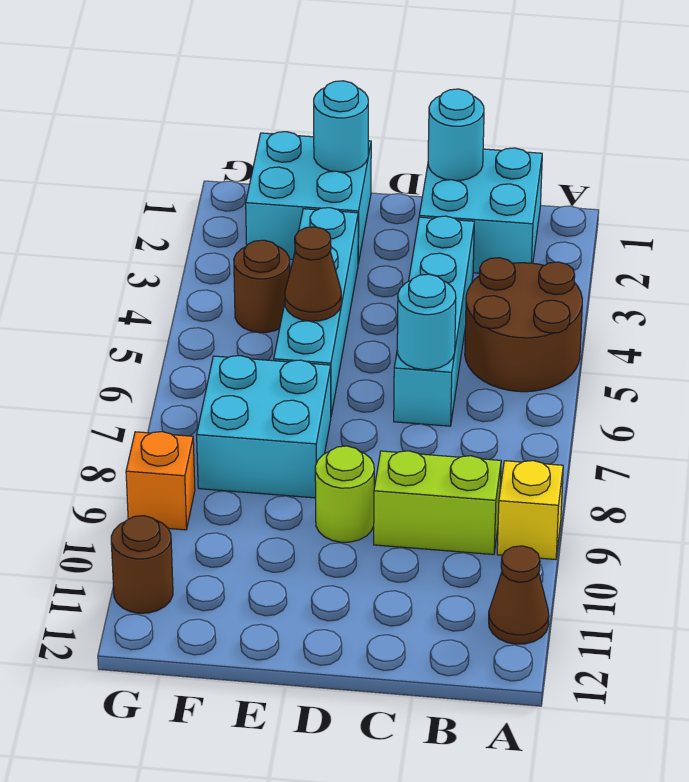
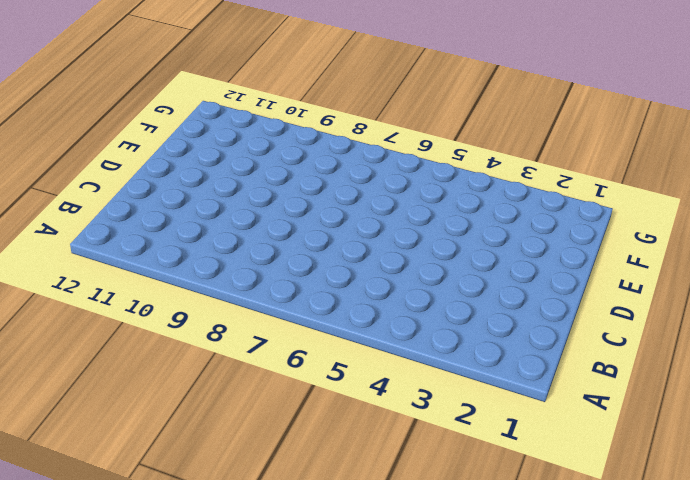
none -> brown round brick A4:B5 level 1
none -> yellow brick A9 level 1
none -> brown cone A11 level 1

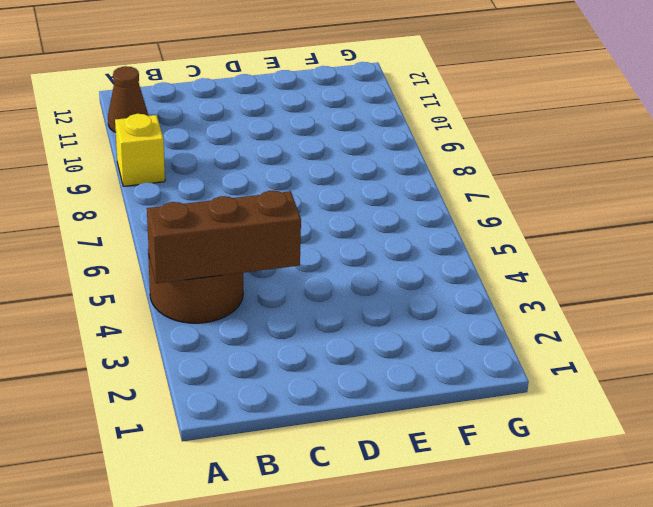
brown brick A4:C4 level 2 -> none
none -> cyan brick B1:C2 level 1
none -> lime brick B9:C9 level 1
none -> cyan brick C3:C6 level 1

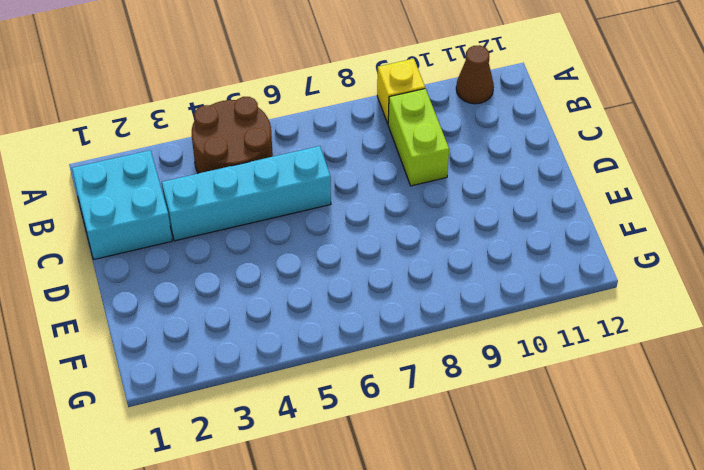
none -> lime round brick D9 level 1
none -> cyan brick E1:F2 level 1
none -> cyan brick E3:E6 level 1

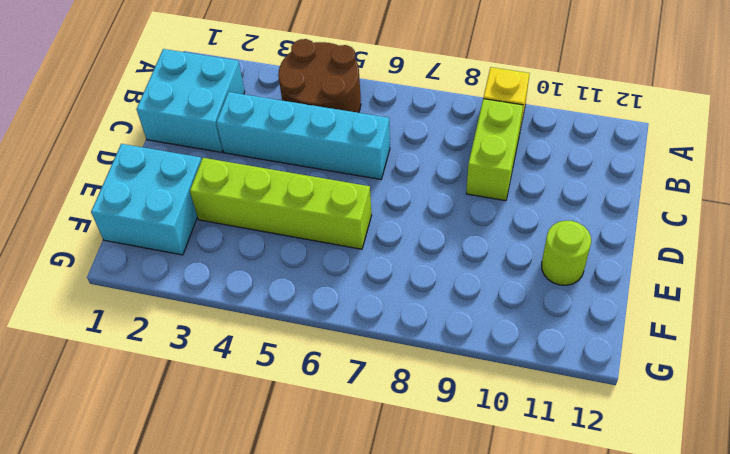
lime brick E3:E6 level 1 -> cyan brick E3:E6 level 1
lime round brick E11 level 1 -> lime round brick D9 level 1
none -> brown cone A11 level 1
none -> cyan brick E7:F8 level 1
none -> brown round brick F4 level 1

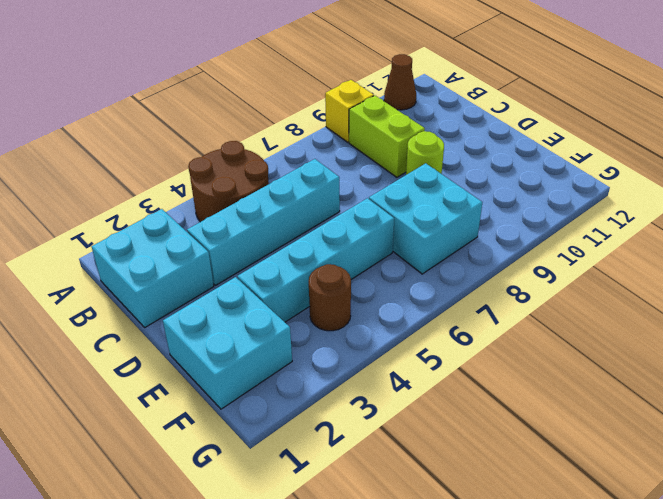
none -> orange brick G9 level 1
none -> brown round brick G11 level 1
none -> cyan round brick C1 level 2

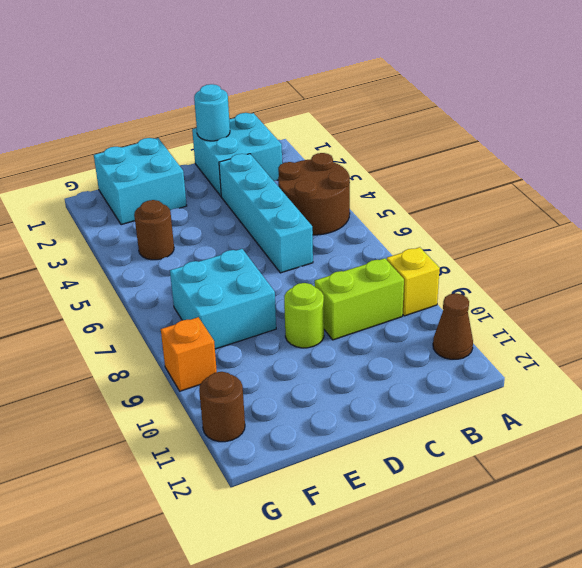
none -> cyan brick E3:E6 level 1
none -> cyan round brick C6 level 2
none -> cyan round brick E1 level 2

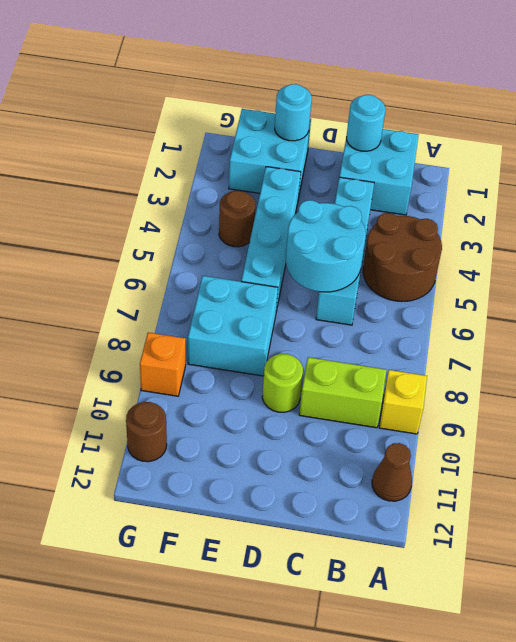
cyan round brick C5:D6 level 2 -> cyan round brick C6 level 2
none -> brown cone E5 level 2

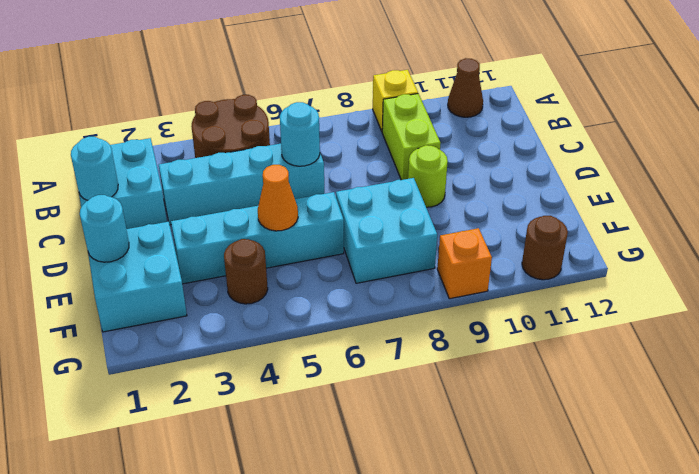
orange cone E5 level 2 -> brown cone E5 level 2

